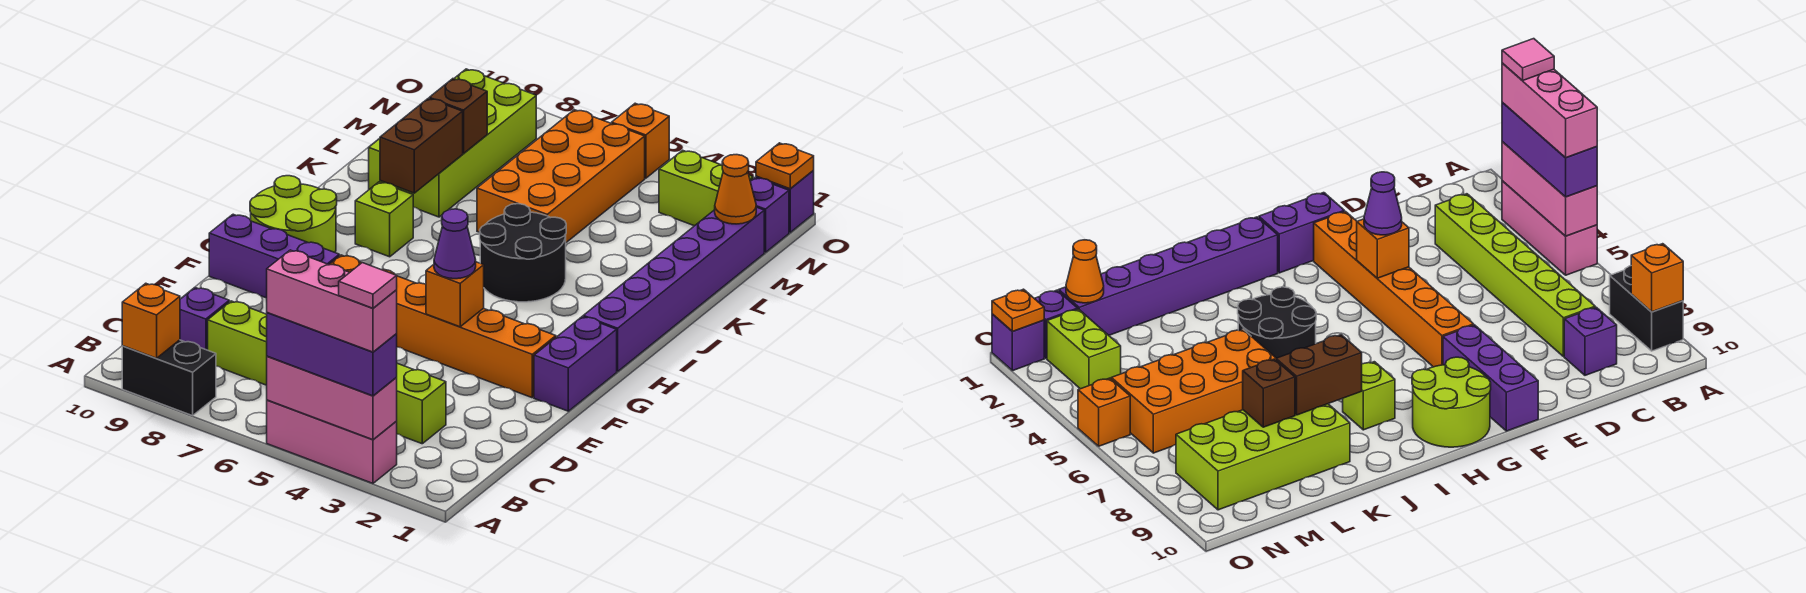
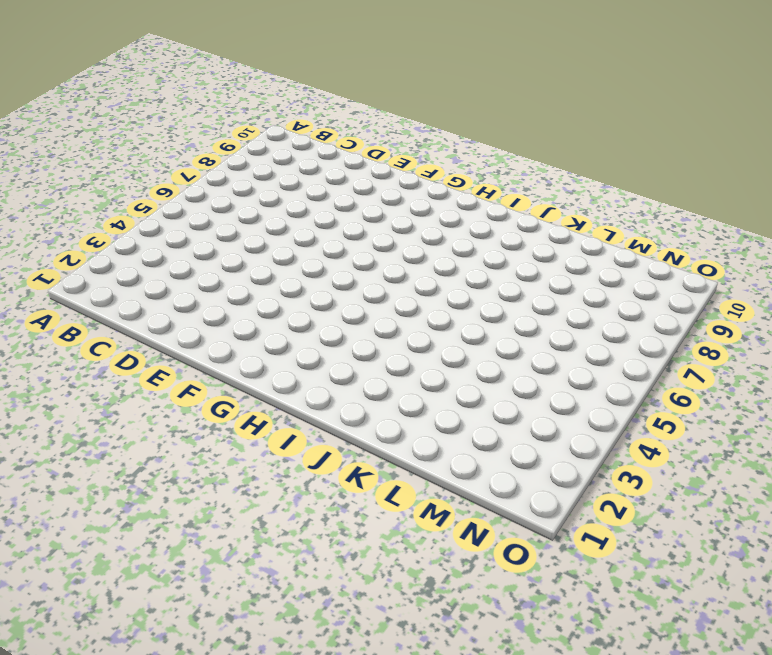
none -> pink brick A3:A5 level 1
none -> black brick A8:A9 level 1
none -> lime brick C3:C8 level 1

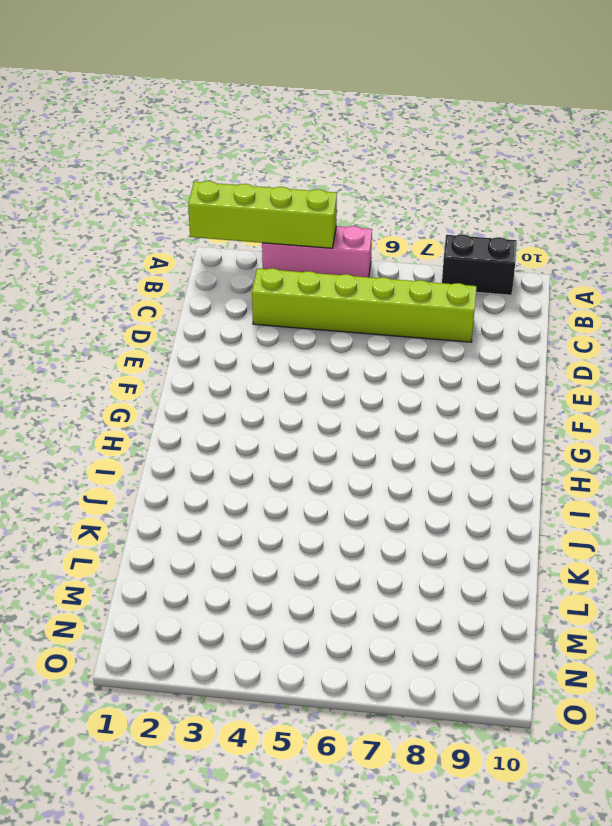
lime brick A1:A4 level 2 -> pink brick A3:A5 level 2
none -> purple brick C9 level 1
none -> purple brick F1:G1 level 1
none -> orange brick F2:F7 level 1

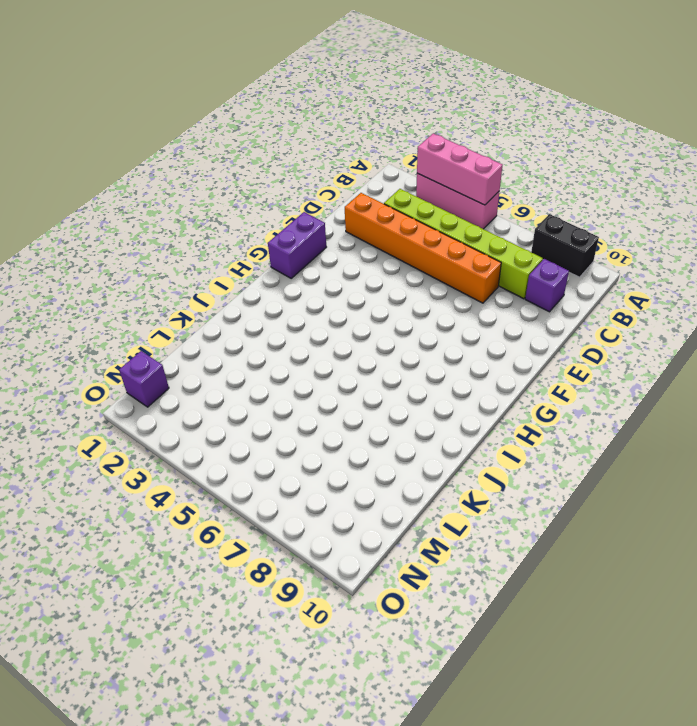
orange brick D2:D7 level 1 -> orange brick F2:F7 level 1
none -> purple brick F8:F10 level 1
none -> lime round brick G9:H10 level 1
none -> purple brick H1:M1 level 1

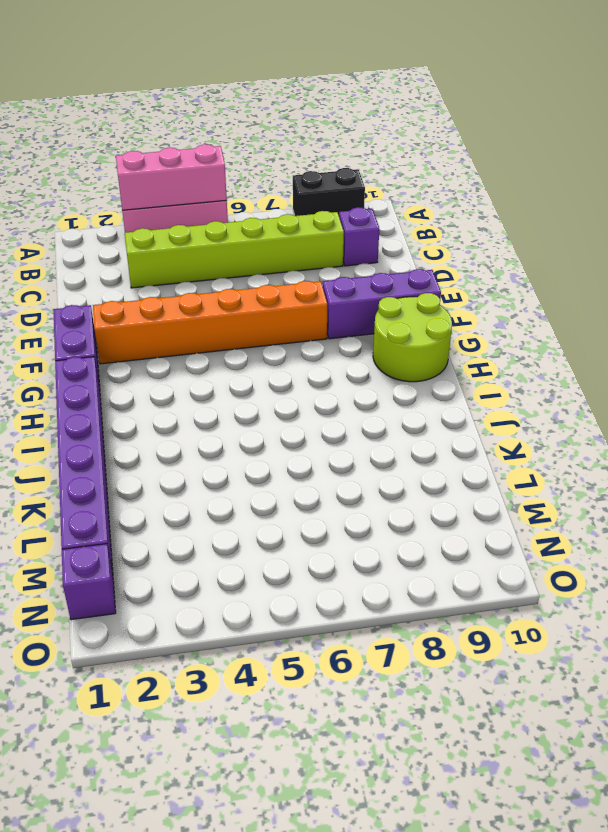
none -> black round brick I4:J5 level 1
none -> lime brick I8 level 1
none -> orange brick K5:N6 level 1

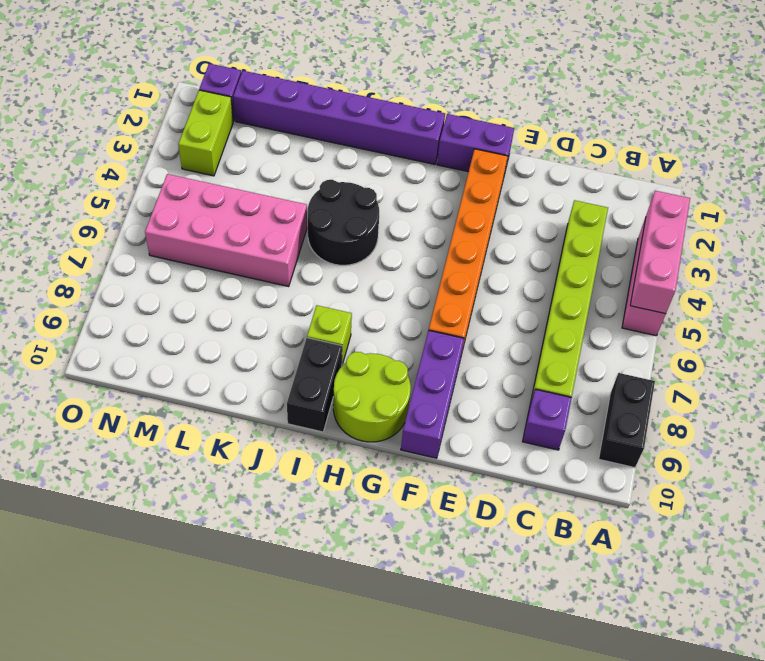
black brick I9:I10 level 1 -> none
pink brick K5:N6 level 1 -> orange brick K5:N6 level 1
none -> lime brick K8:N9 level 1
none -> purple brick O1 level 1
none -> orange brick O5 level 1

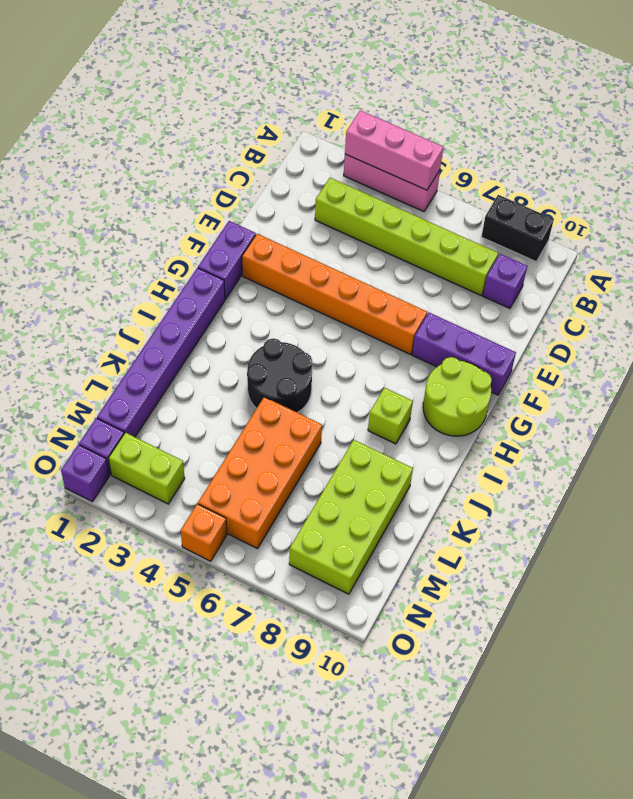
none -> orange brick A9 level 2
none -> orange brick F4 level 2
none -> brown brick J8:K8 level 2

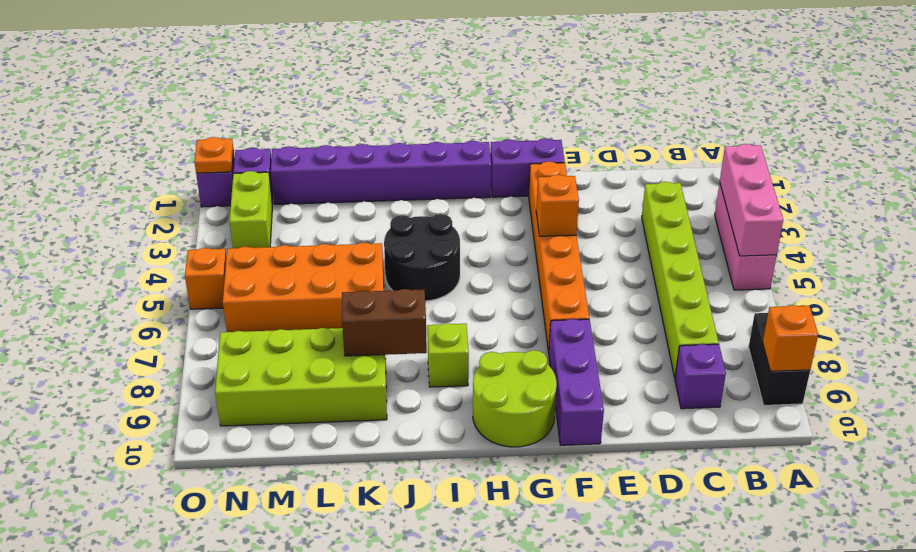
none -> brown brick L8 level 2
none -> orange cone M1 level 2
none -> purple brick A3:A5 level 3

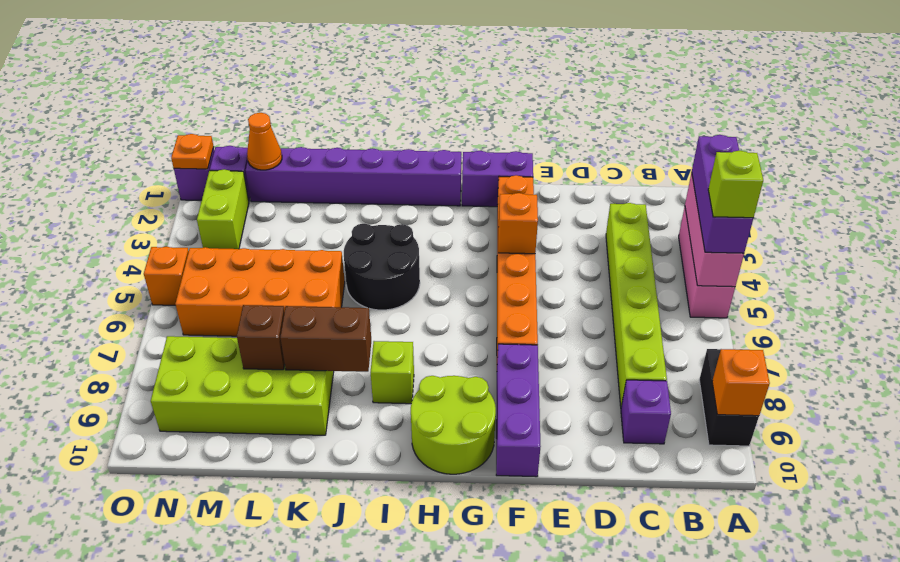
lime brick A5 level 4 -> pink brick A3:A5 level 4
none -> purple cone F4 level 3
none -> pink tile A3 level 5

